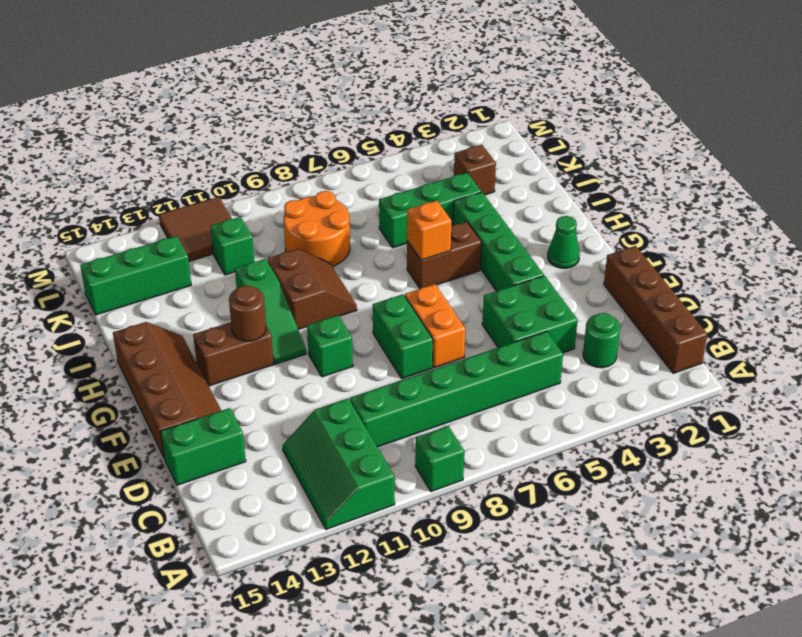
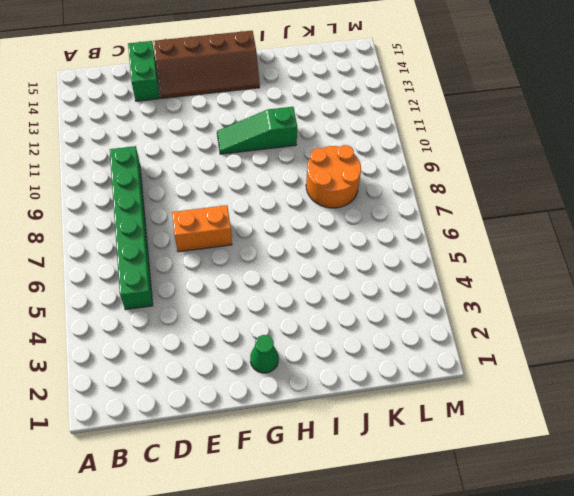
none -> green brick A9 level 1
none -> green slope A11:C12 level 1 top 11
none -> brown brick B1:E1 level 1

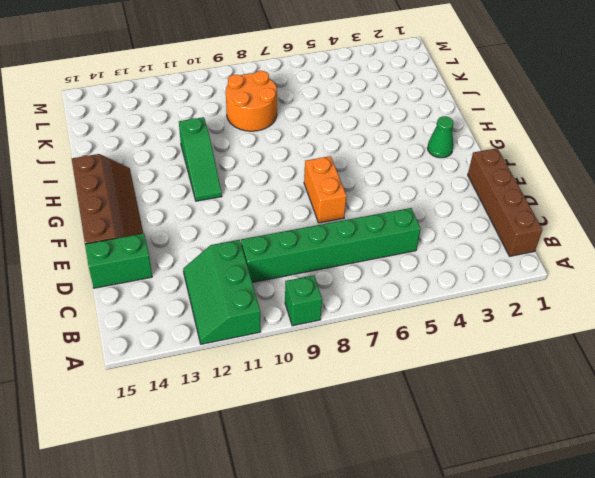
none -> green round brick C3 level 1
none -> green brick D4:E5 level 1
none -> green brick E8:F8 level 1

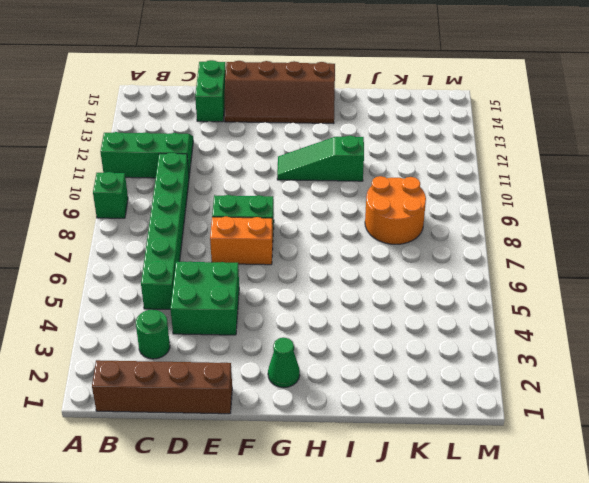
none -> green brick F4:I4 level 1
none -> green brick F10 level 1
none -> brown brick G12:G13 level 1

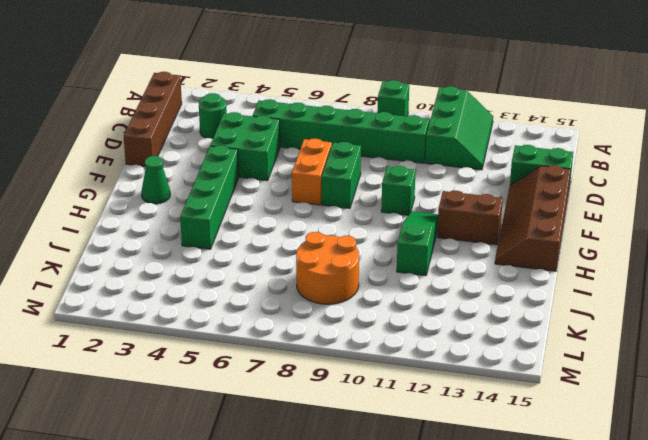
none -> brown brick H5:H6 level 1
none -> brown slope H9:I10 level 1 top 10
none -> green brick J4:J6 level 1

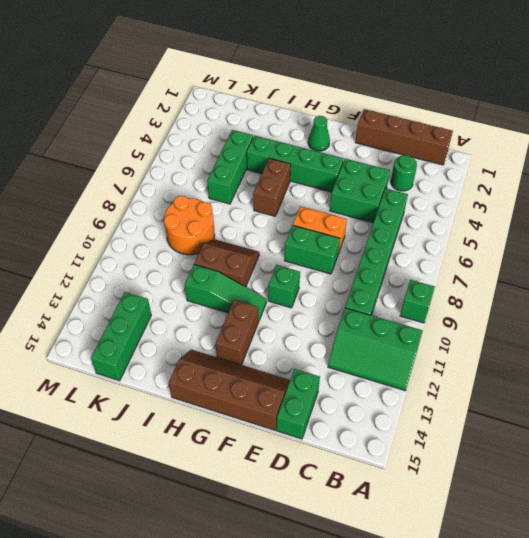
none -> brown brick K3 level 1
none -> green brick K11 level 1
none -> brown tile L11:M12 level 1

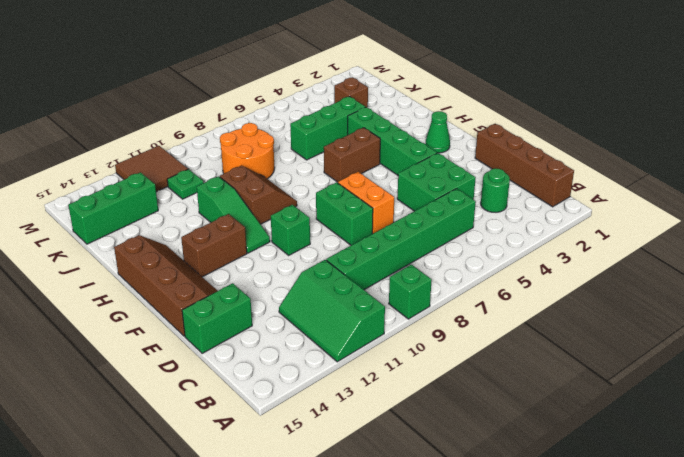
green plate K11 level 1 -> green brick K11 level 1
none -> brown round brick G12 level 2
none -> orange brick H6 level 2

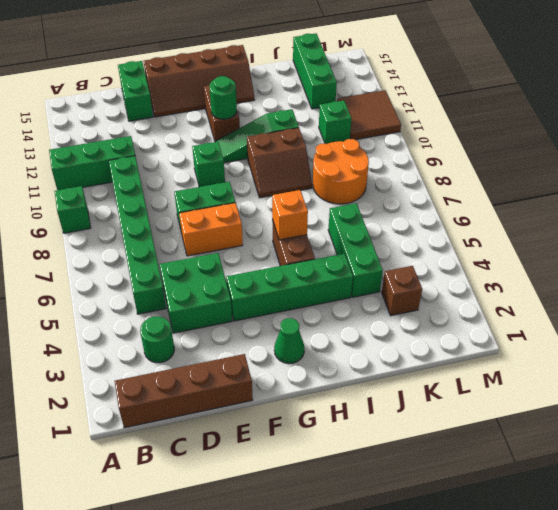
green round brick G12 level 2 -> brown round brick G12 level 2

